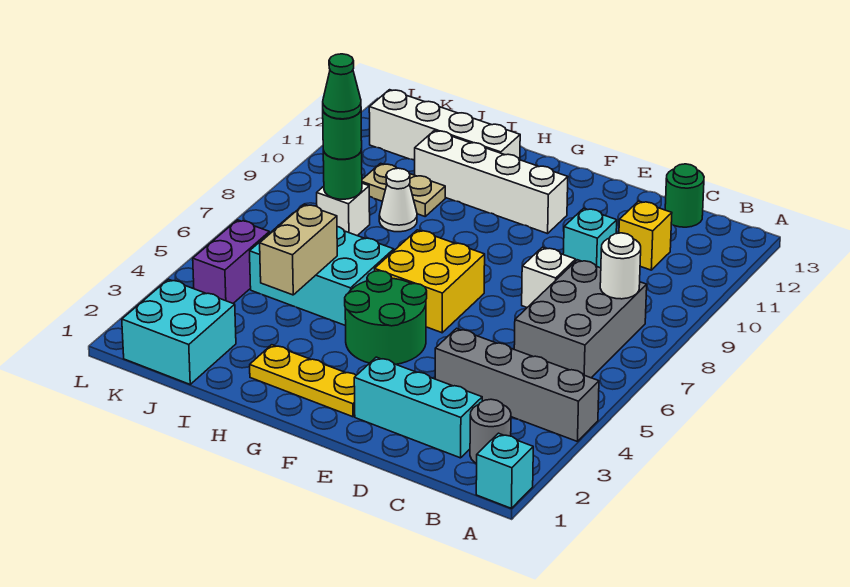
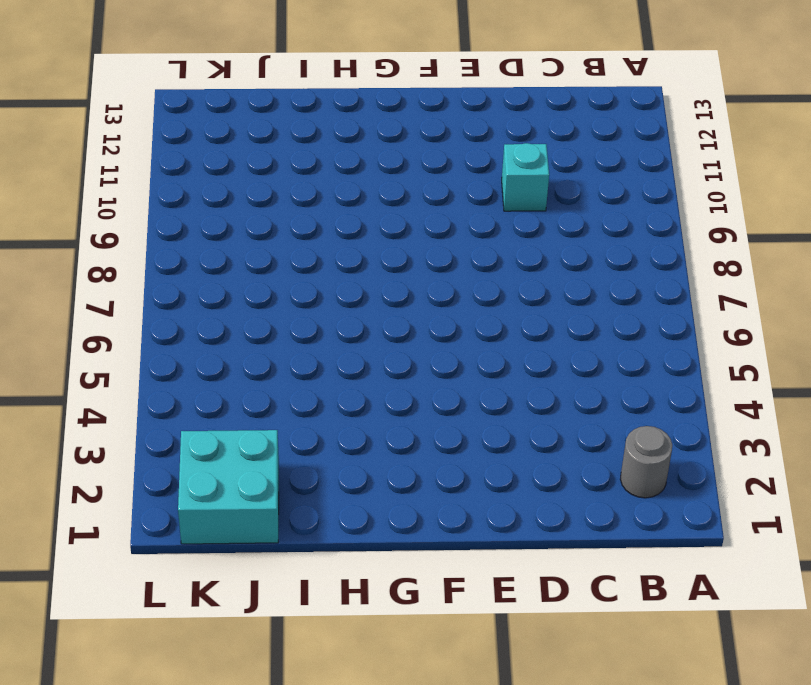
none -> cyan brick A1 level 1
none -> grey brick A4:D4 level 1
none -> grey brick B6:C8 level 1

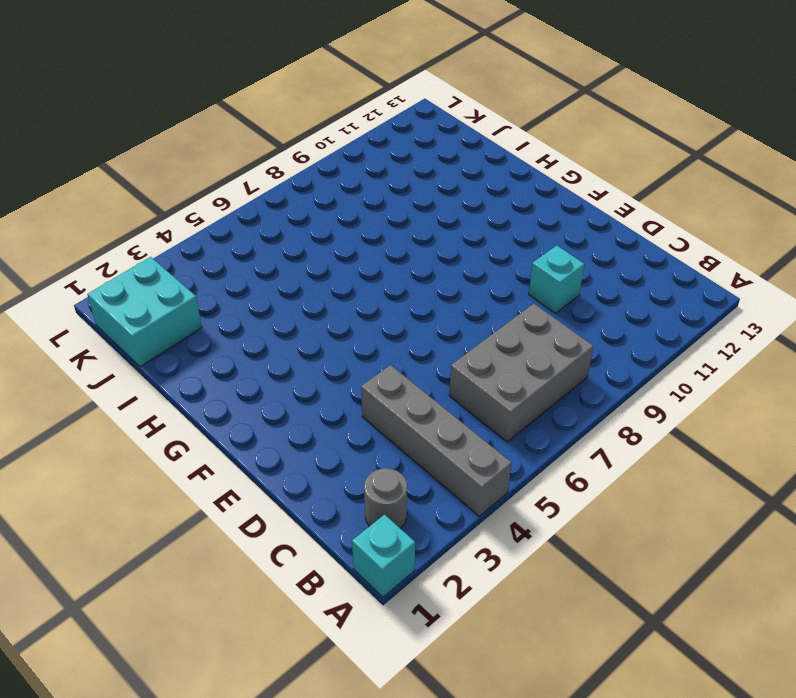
none -> cyan brick C2:E2 level 1
none -> yellow brick C11 level 1
none -> green round brick C13 level 1

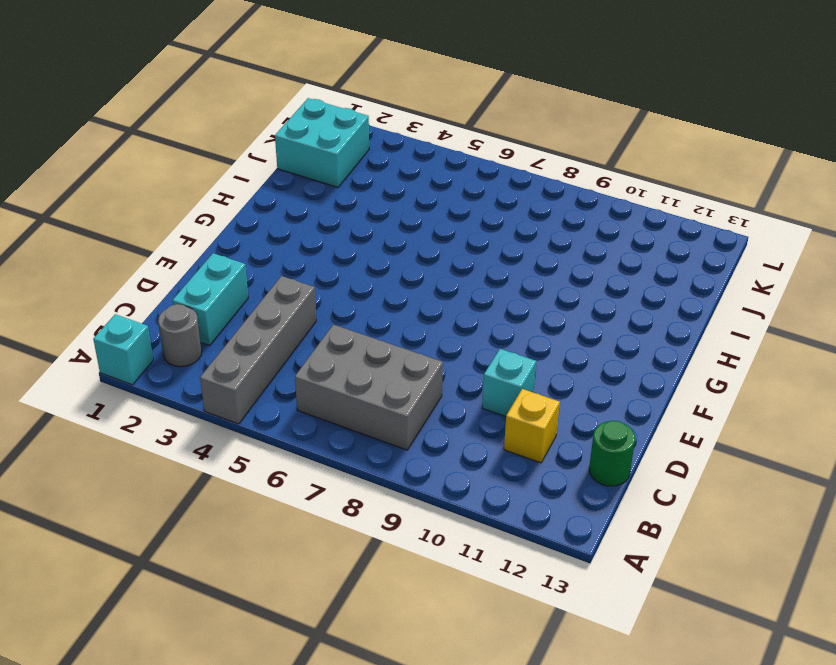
cyan brick C2:D2 level 1 -> cyan brick C2:E2 level 1
none -> white brick D8 level 1
none -> yellow plate F2:H2 level 1
none -> green round brick F4:G5 level 1

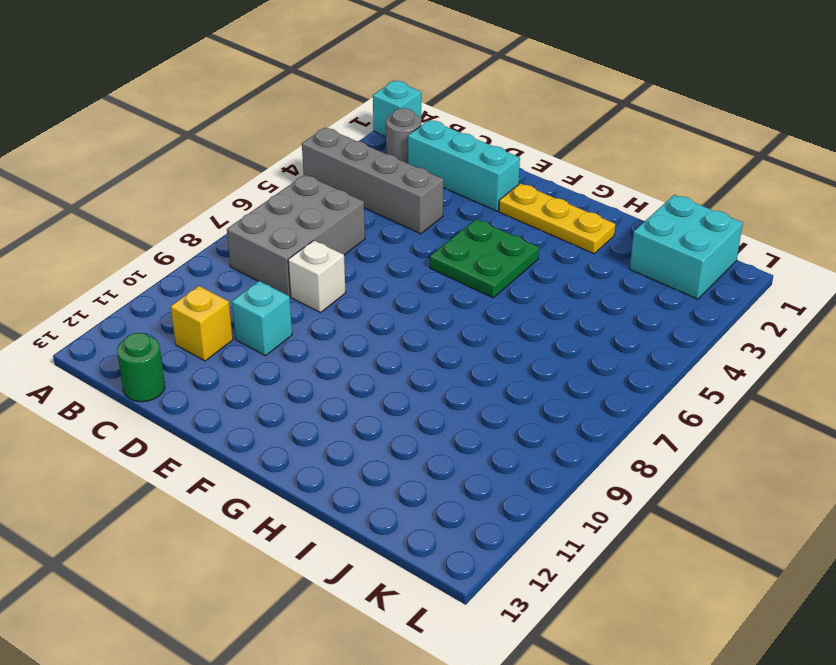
green plate F4:G5 level 1 -> green round brick F4:G5 level 1
none -> yellow brick F6:G7 level 1
none -> white brick F11:I11 level 1
none -> cyan brick H5:J6 level 1

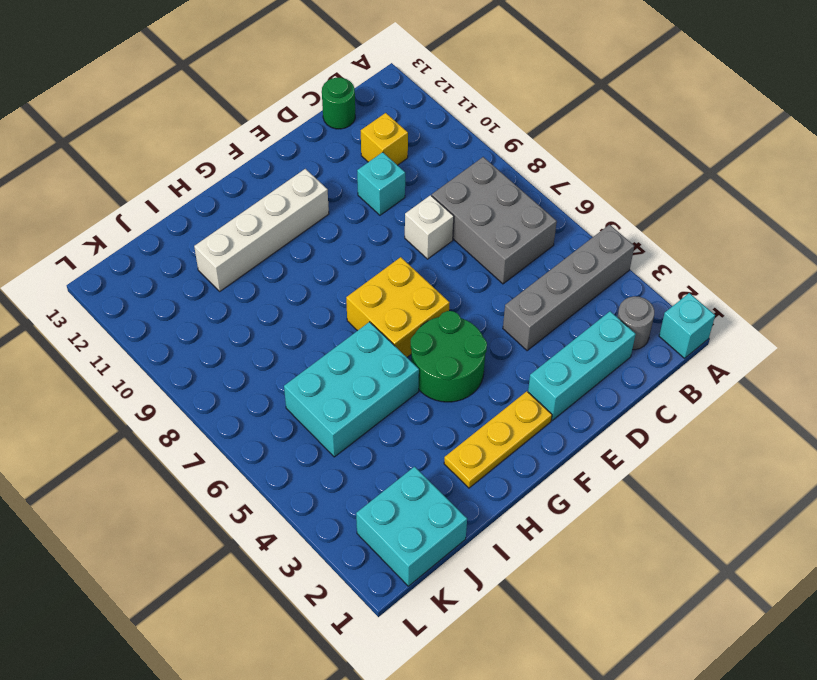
none -> white brick H12:K12 level 1
none -> white cone I9 level 1
none -> tan plate I10:J10 level 1

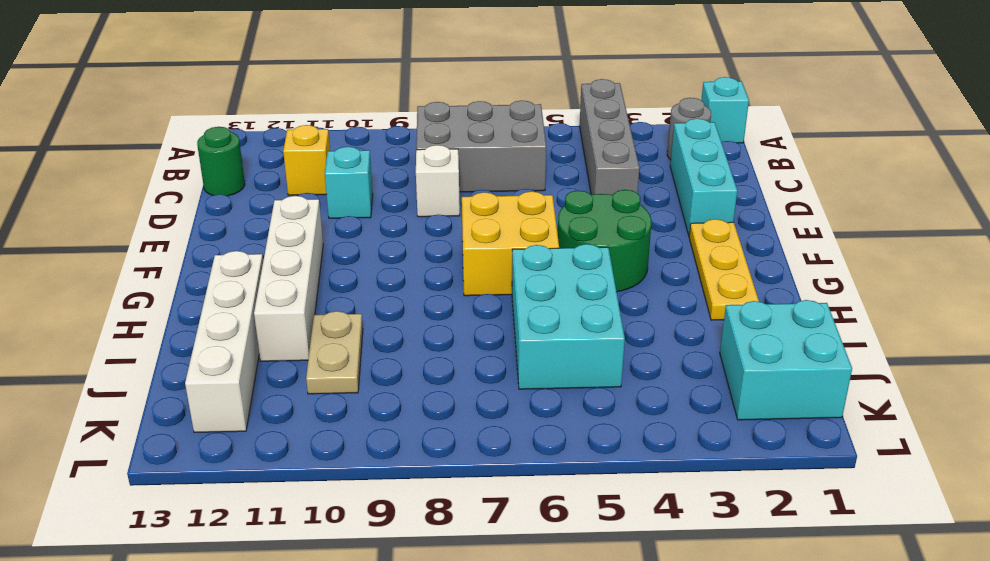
none -> white cone I9 level 1
none -> white brick J8 level 1
none -> purple brick K4:K5 level 1

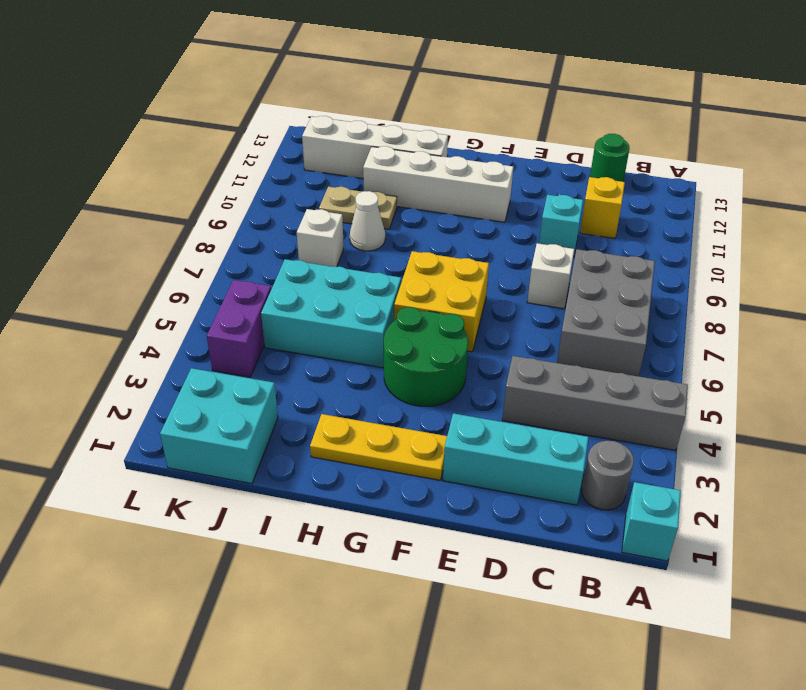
none -> white round brick B8 level 2
none -> tan brick I4:I5 level 2
none -> green round brick J8 level 2

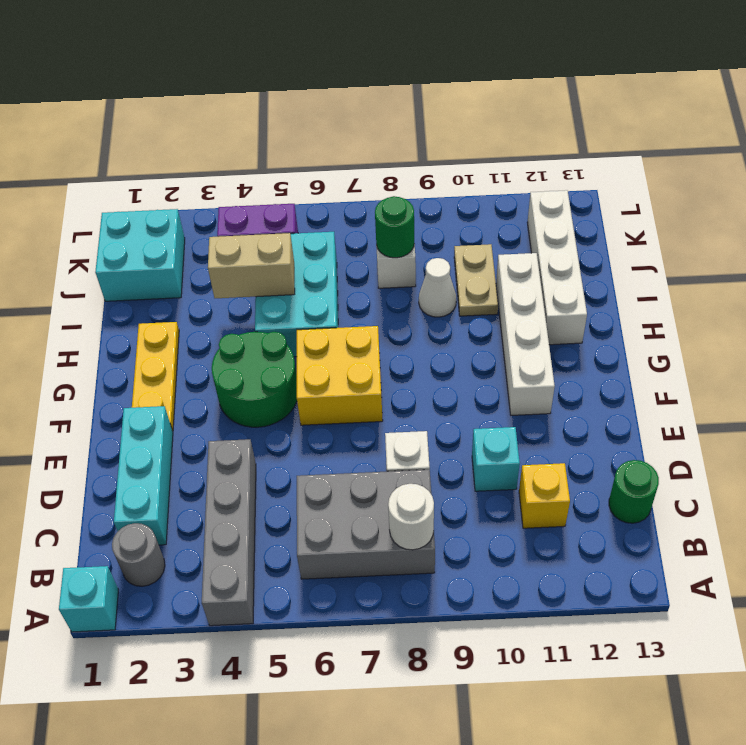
none -> green round brick J8 level 3
none -> green cone J8 level 4

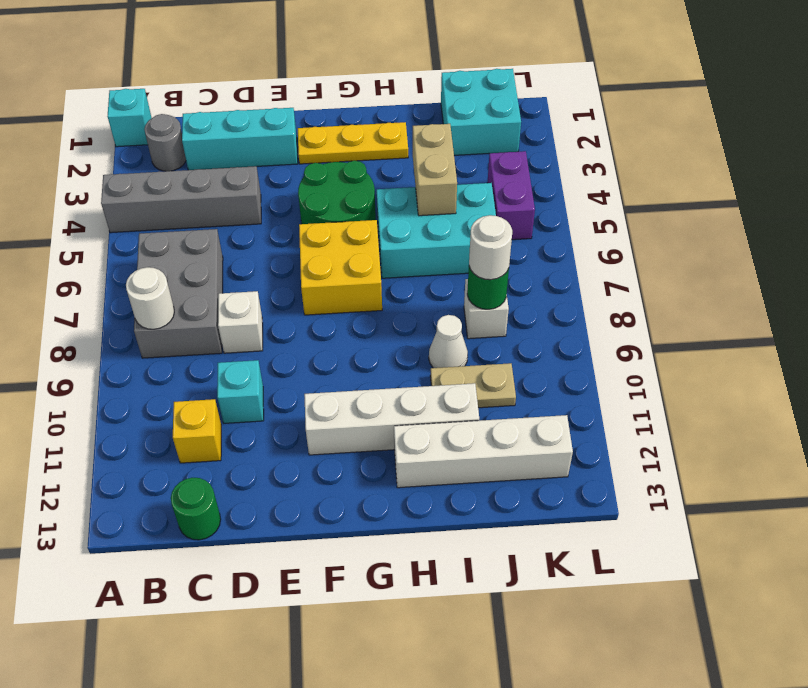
white round brick J8 level 3 -> green round brick J8 level 3
none -> green cone J8 level 4

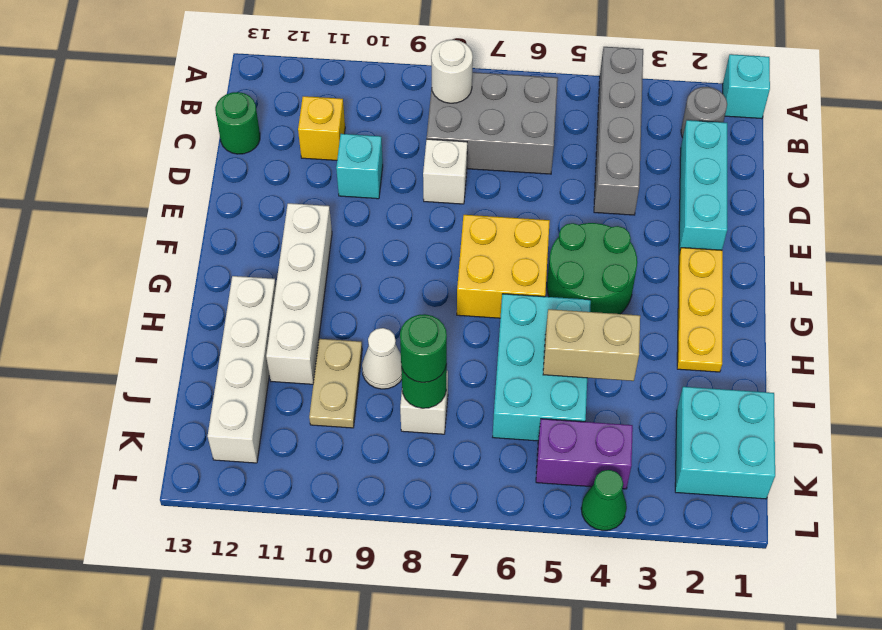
green cone L4 level 1 -> green cone J8 level 4

